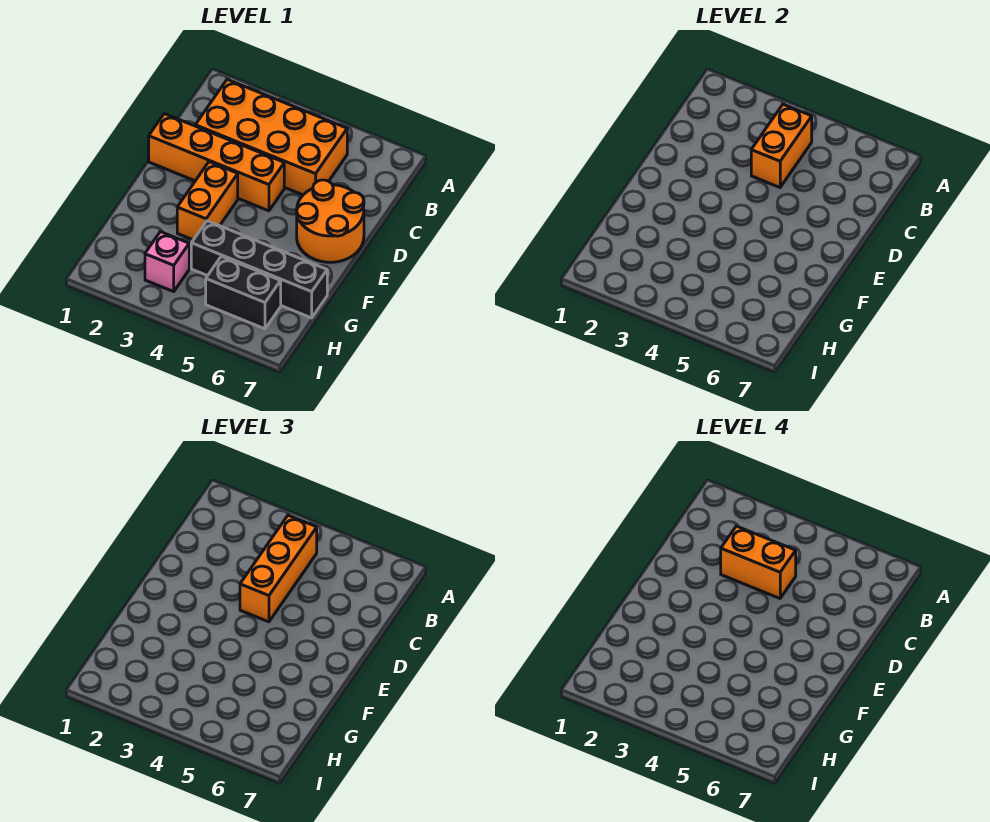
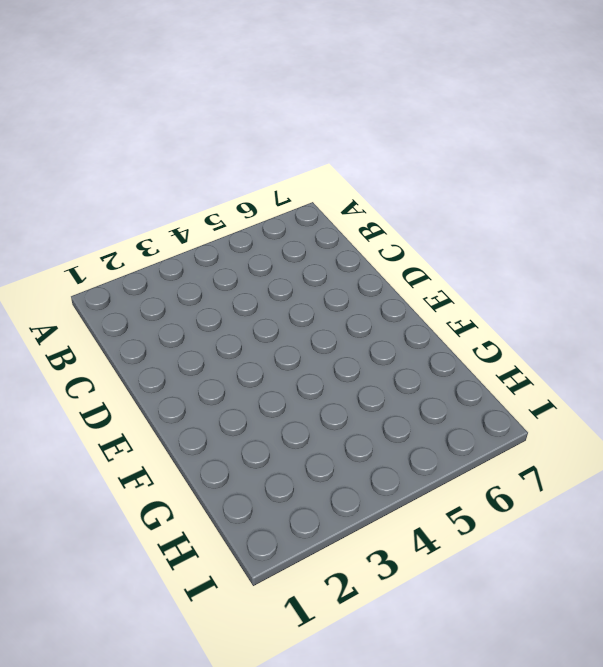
none -> orange brick B2:C5 level 1
none -> orange brick D1:D4 level 1

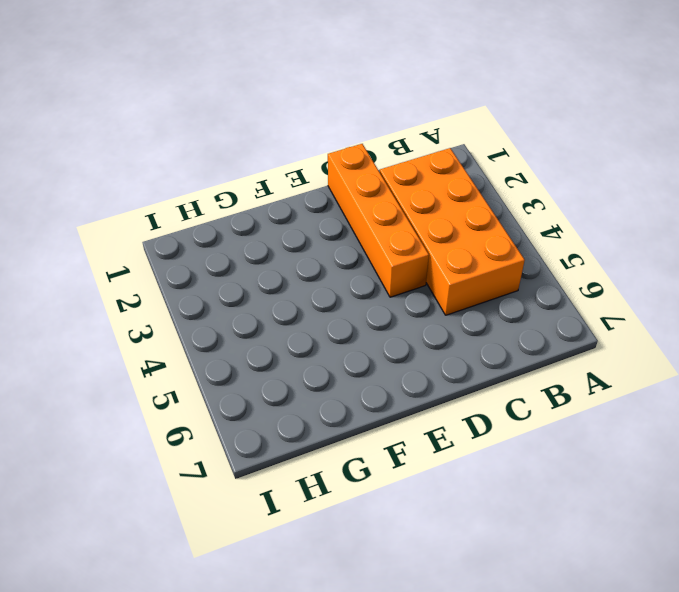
none -> orange round brick D6:E7 level 1
none -> orange brick E3:F3 level 1

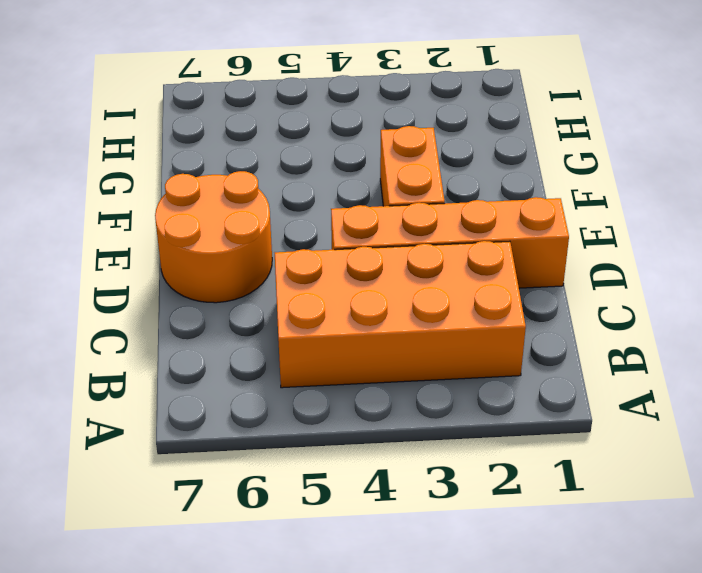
none -> black brick G4:G7 level 1
none -> pink brick H3 level 1

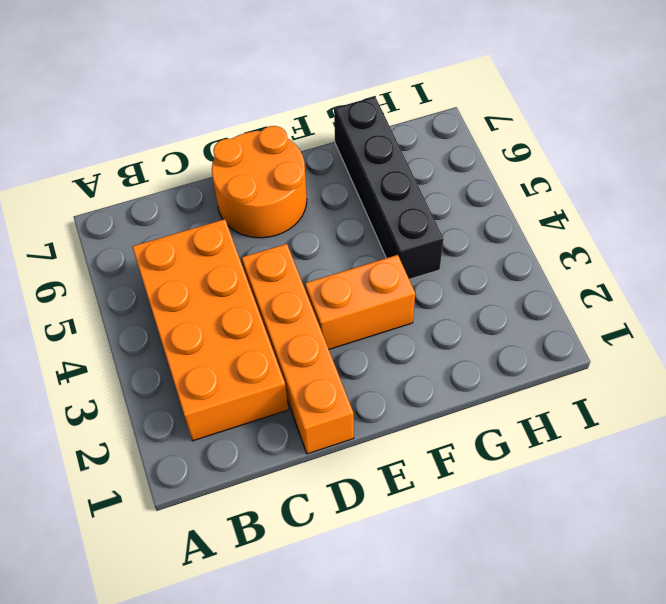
none -> pink brick H3 level 1
none -> black brick H5:H6 level 1

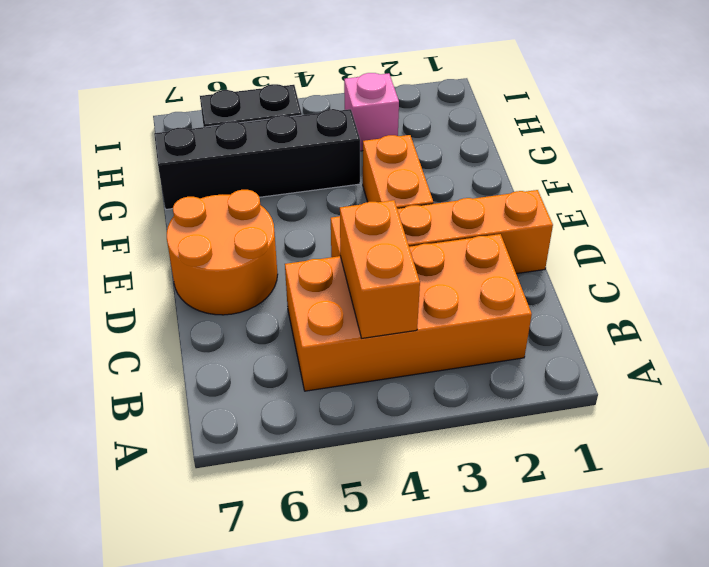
none -> orange brick B4:D4 level 3
none -> orange brick C3:C4 level 4

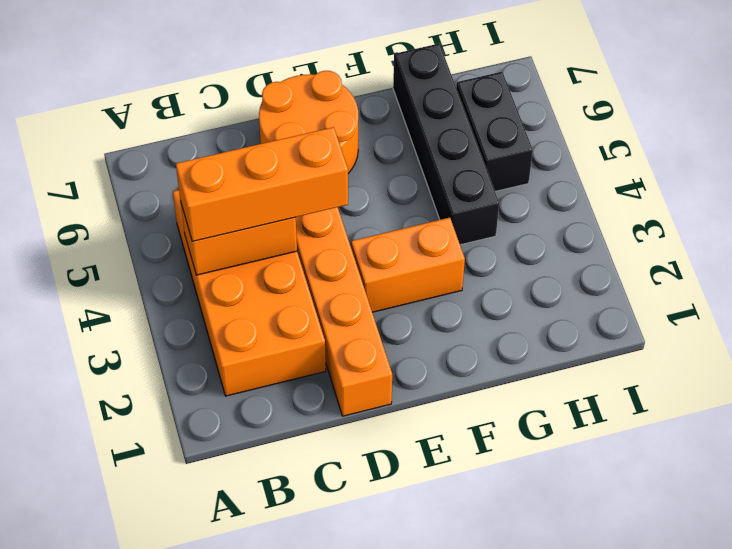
none -> pink brick H3 level 1
none -> orange brick C3:C4 level 4

